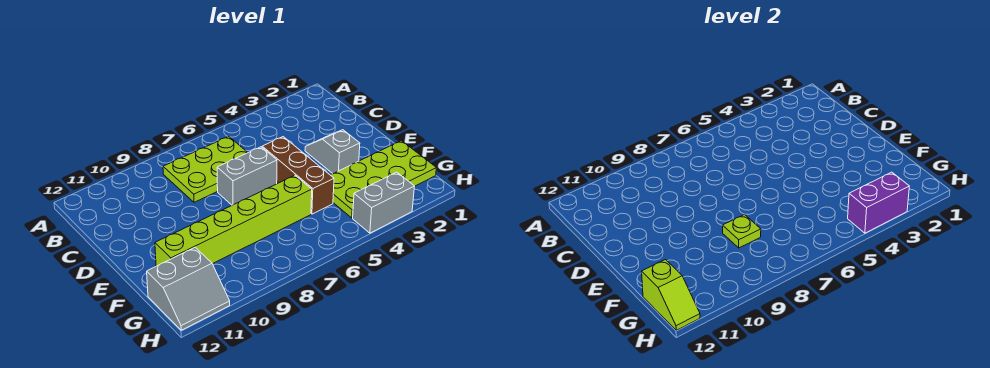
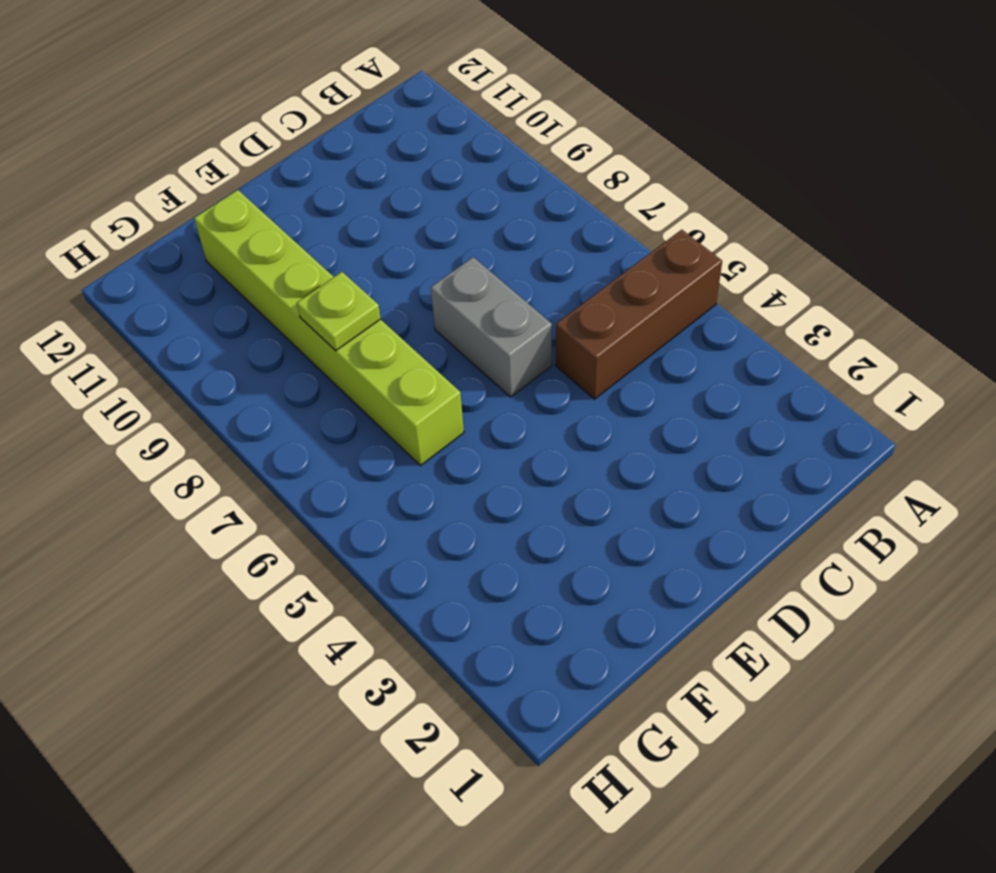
brown brick A5:C5 level 1 -> brown brick D5:F5 level 1
none -> lime plate B6:C8 level 1
none -> grey slope D3:E3 level 1 top E

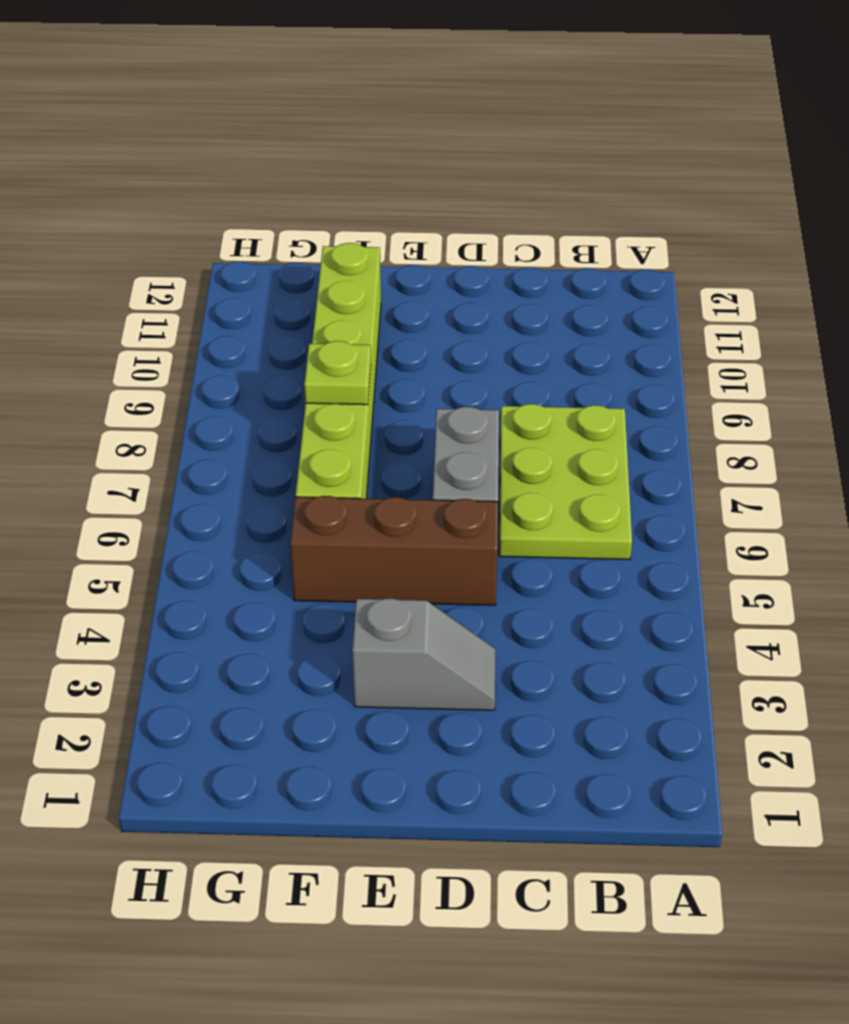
none -> lime plate F1:G4 level 1
none -> grey slope G11:H12 level 1 top G

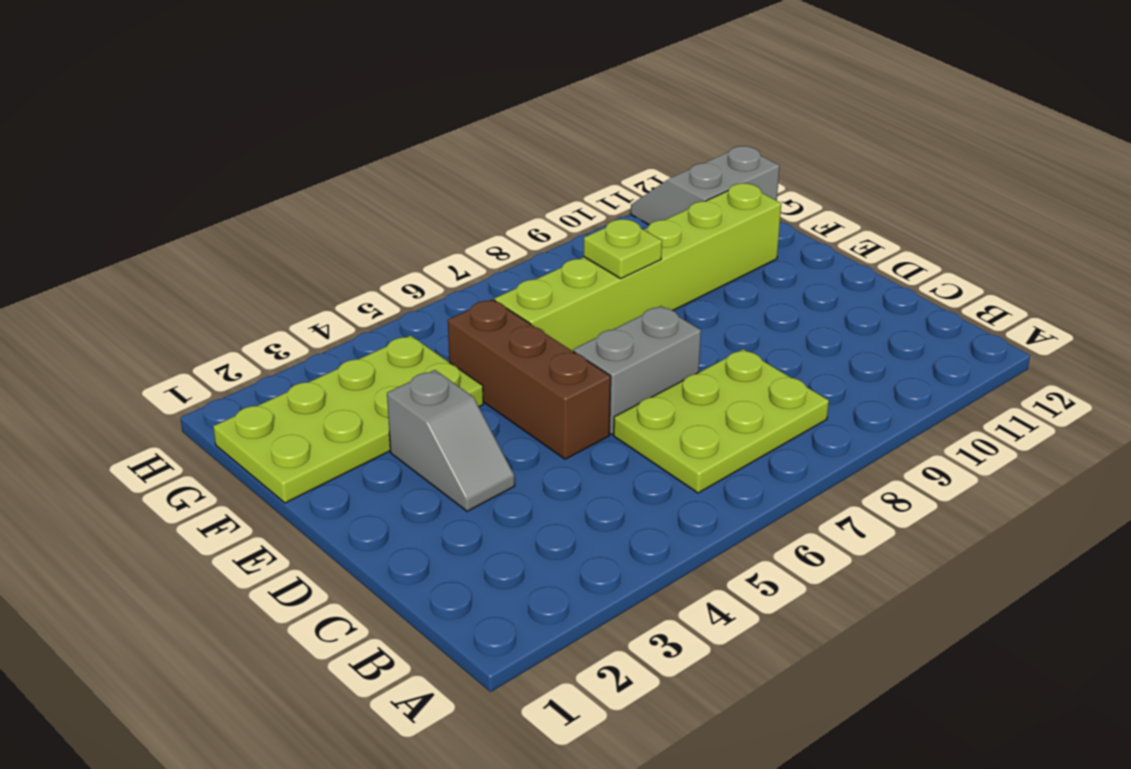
none -> grey brick H3:H4 level 1
none -> lime slope G12:H12 level 2 top G

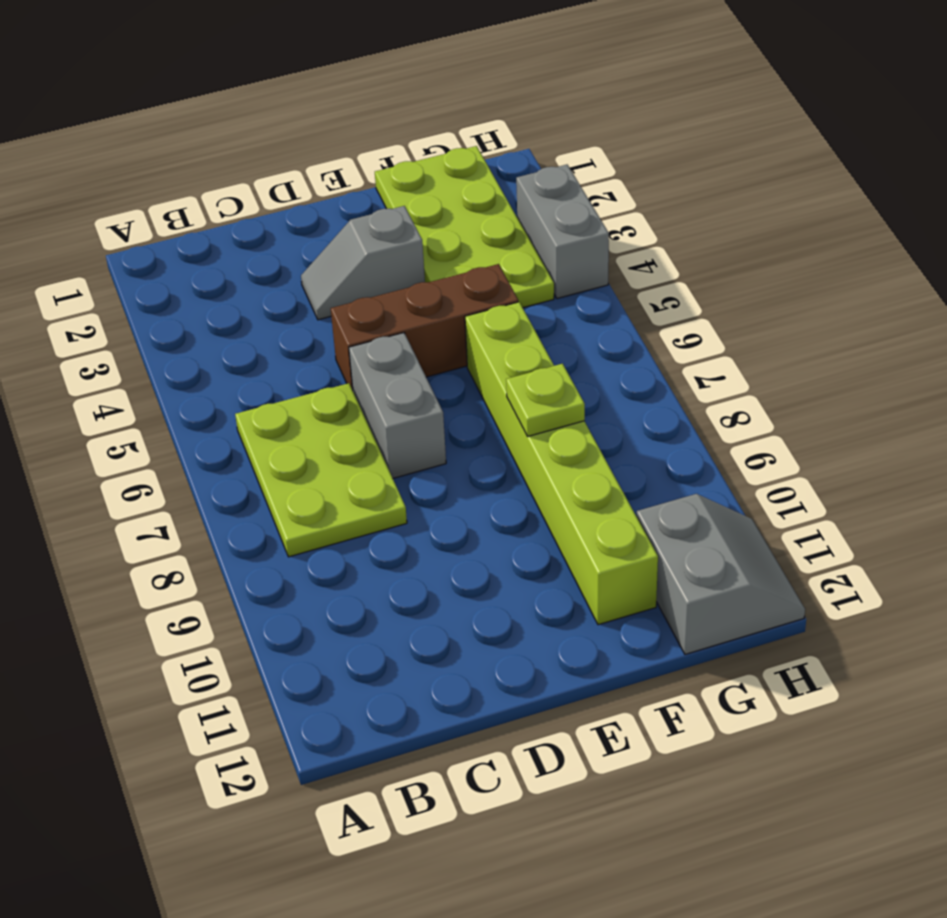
none -> lime slope G12:H12 level 2 top G
none -> purple brick H3:H4 level 2

